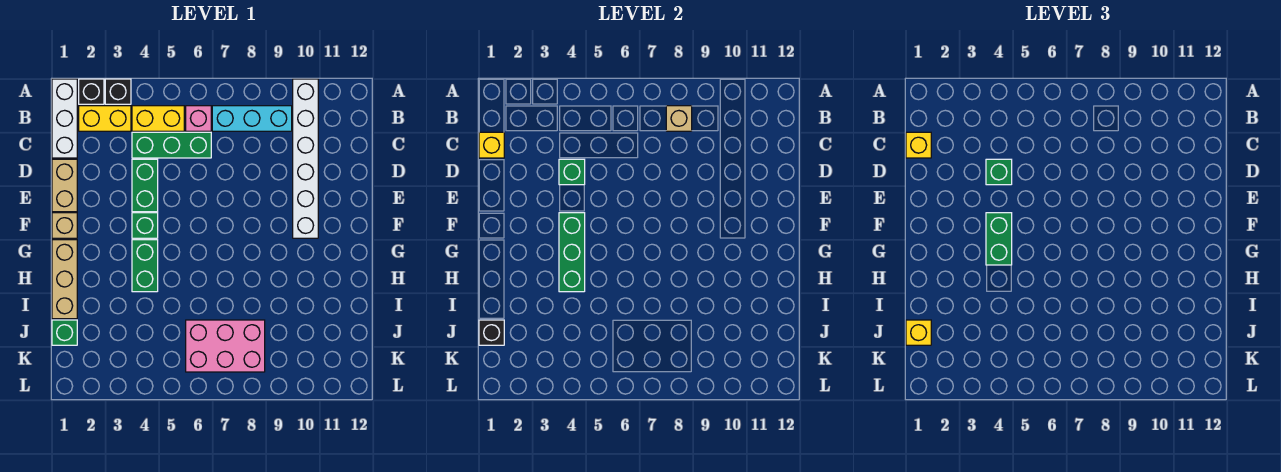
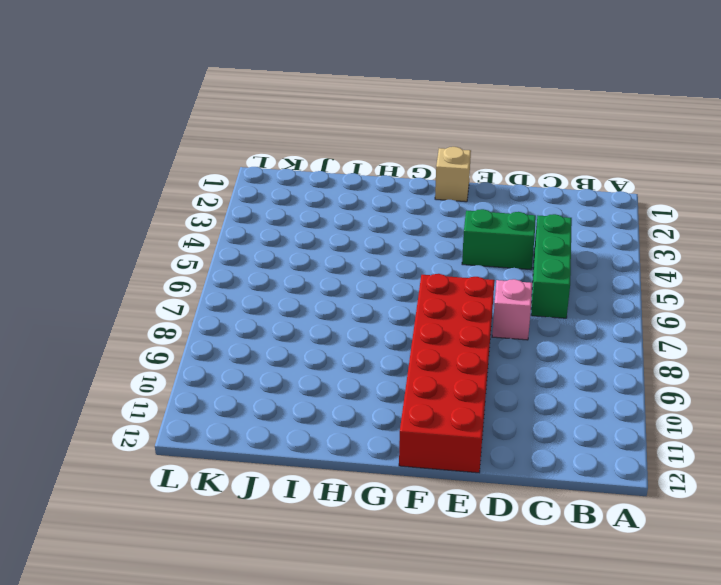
pink brick D7 level 1 -> pink brick B6 level 1
red brick E7:F12 level 1 -> white brick A10:F10 level 1
none -> white brick A1:C1 level 1
none -> black brick A2 level 1
none -> black brick A3 level 1

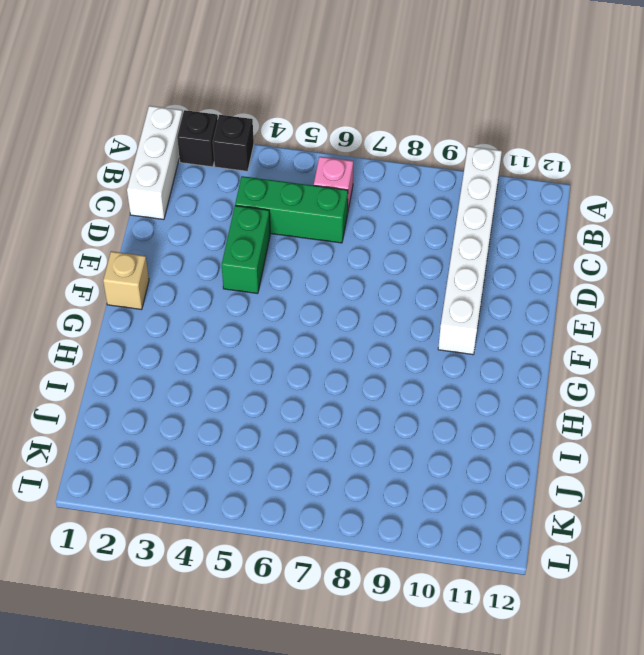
none -> yellow brick B2:B3 level 1
none -> yellow brick B4:B5 level 1
none -> cyan brick B7:B9 level 1

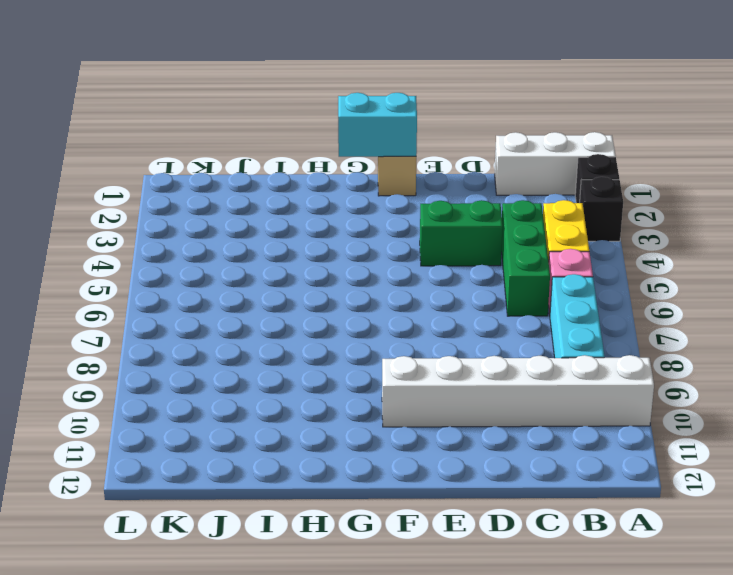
cyan brick F1:G1 level 2 -> none
none -> yellow brick B2:B3 level 1
none -> tan brick D1:E1 level 1
none -> green brick F4 level 1

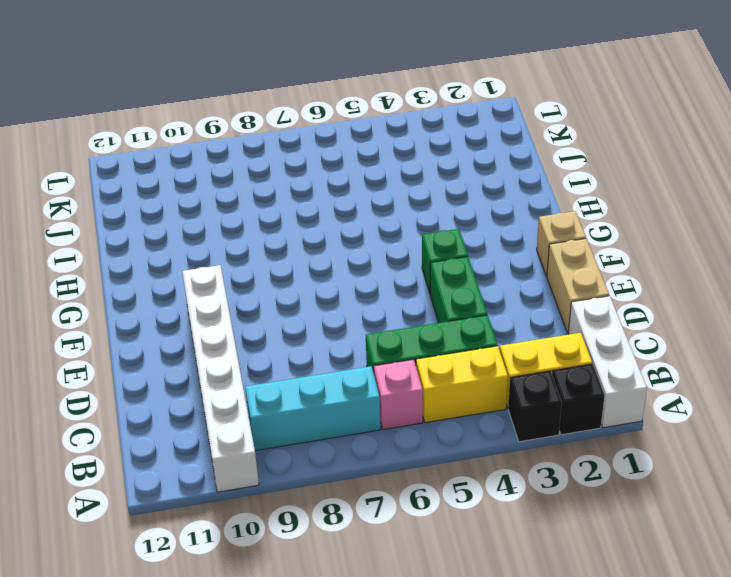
none -> tan brick G1:I1 level 1
none -> green brick G4:H4 level 1
none -> green brick J1 level 1

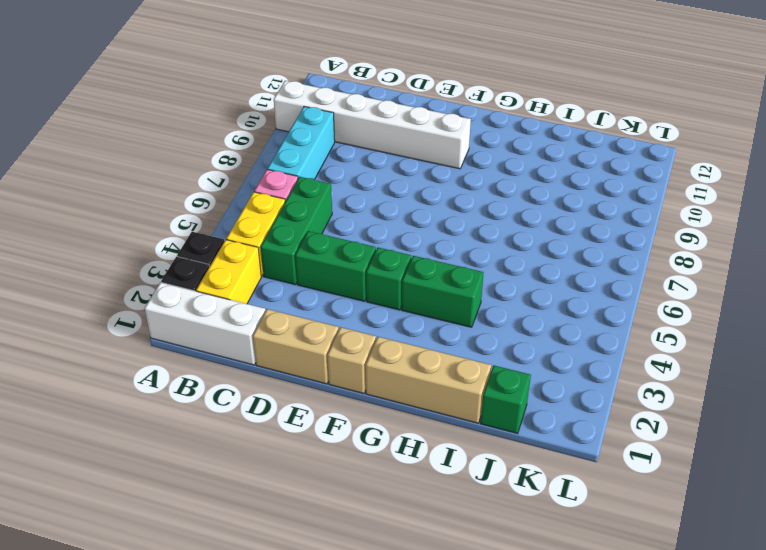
none -> pink brick J6:K8 level 1
none -> tan brick B8 level 2
none -> yellow brick C1 level 2

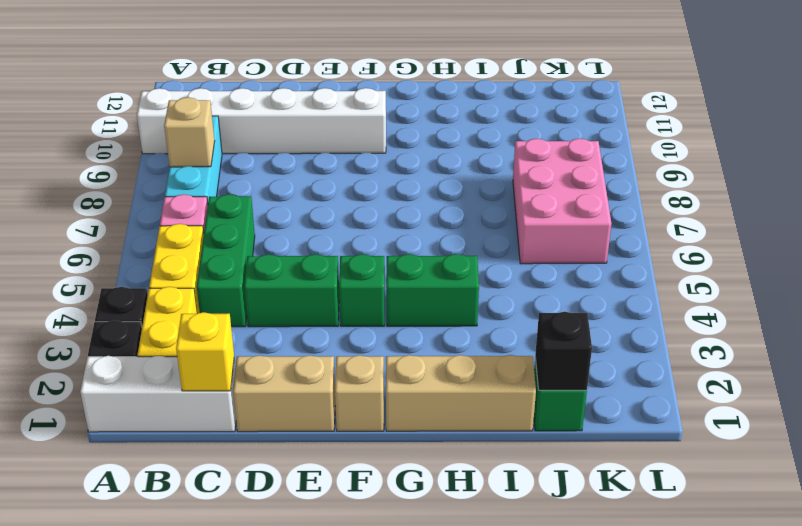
none -> green brick D4 level 2
none -> green brick F4:H4 level 2
none -> yellow brick C1 level 3

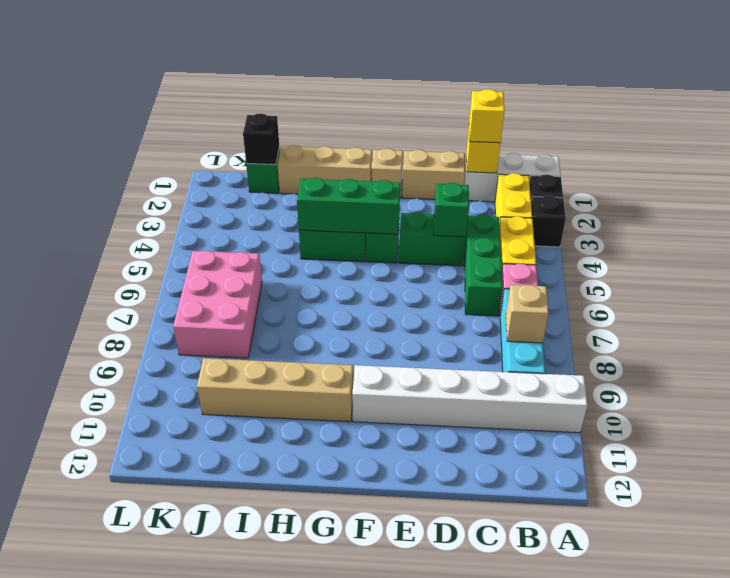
tan brick G10:J10 level 1 -> none
none -> green brick D4 level 3
none -> green brick F4:G4 level 3
none -> yellow brick J1 level 3

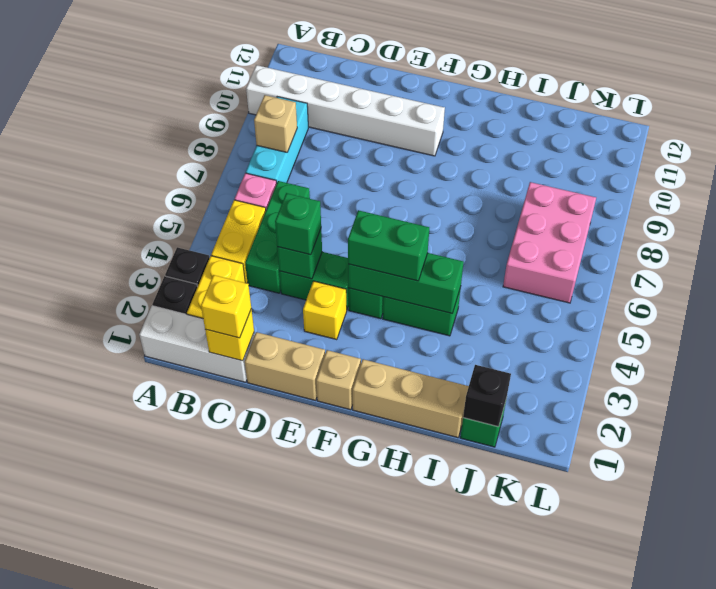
yellow brick E3 level 1 -> yellow brick J1 level 3

